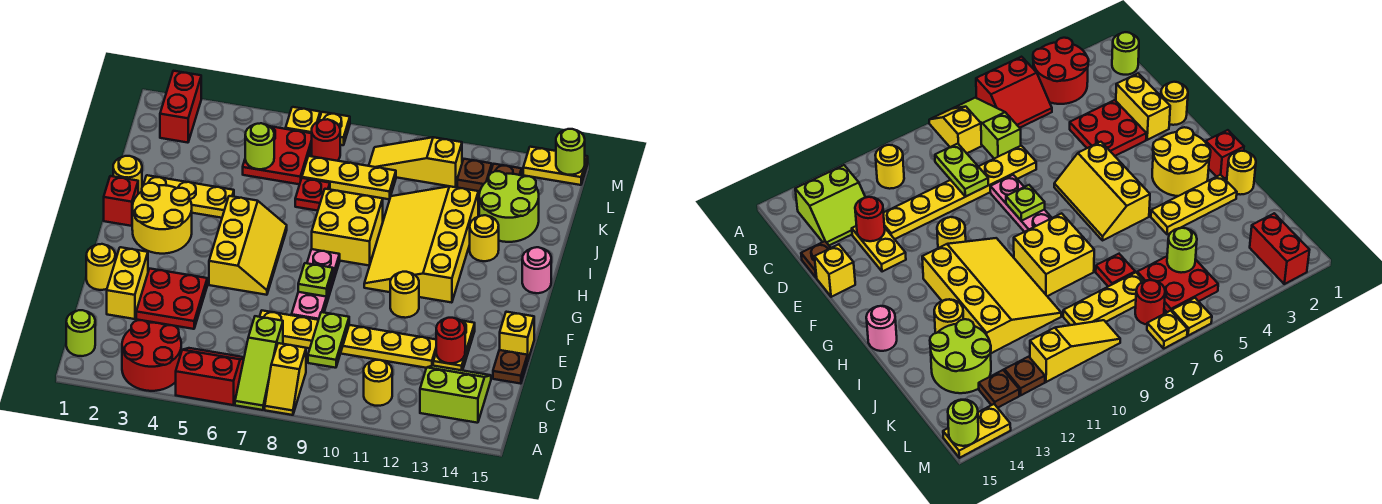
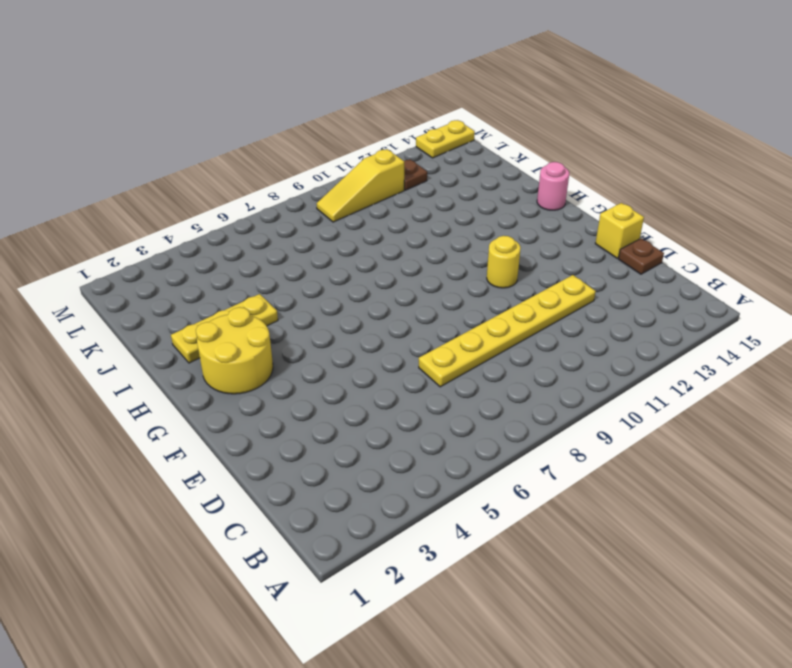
none -> red round brick A3:B4 level 1
none -> red slope A5:B6 level 1 top A
none -> lime slope A7:C7 level 1 top C
none -> yellow slope A8:B8 level 1 top B

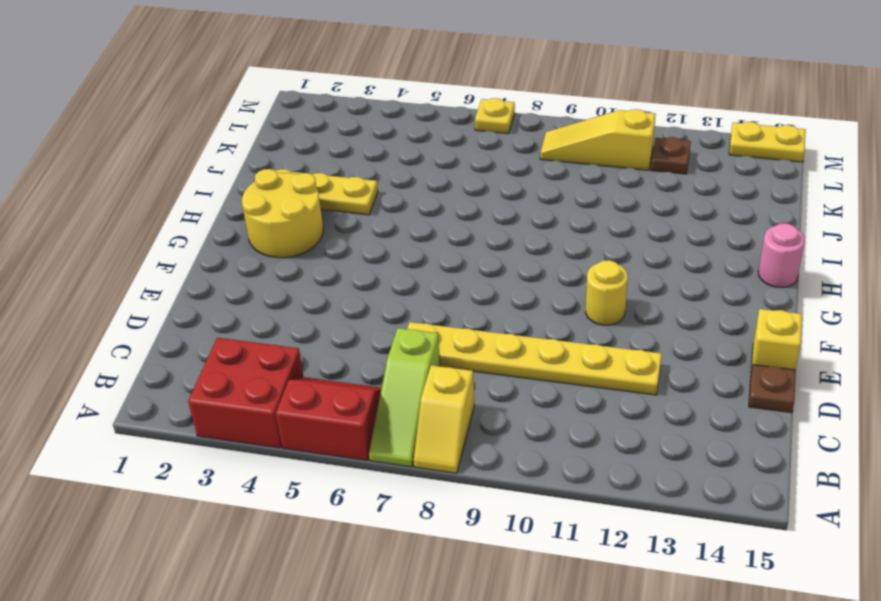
red brick A3:B4 level 1 -> red round brick A3:B4 level 1
none -> lime round brick B1 level 1
none -> yellow round brick B11 level 1
none -> lime slope B13:C14 level 1 top B
none -> yellow brick D2:E2 level 1

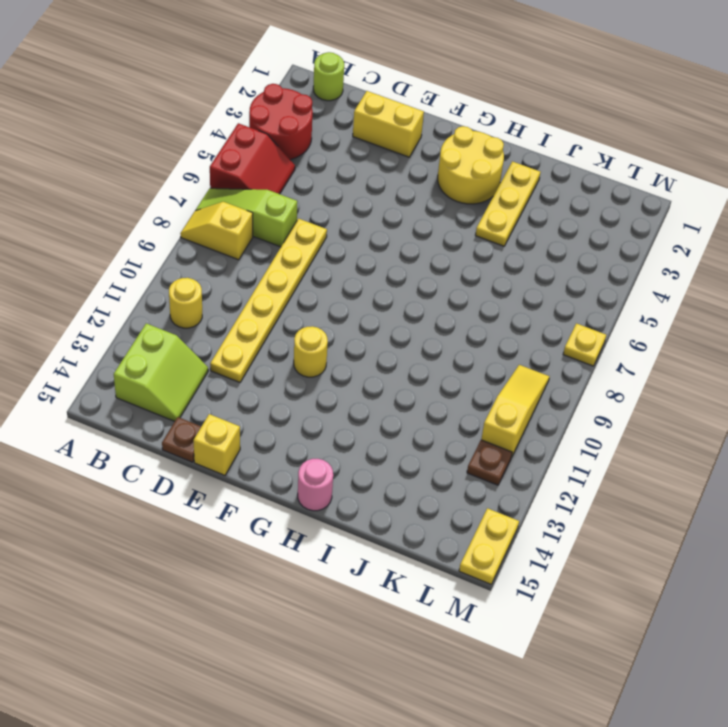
none -> red plate D3:E4 level 1
none -> yellow plate D13:E13 level 1
none -> yellow round brick E1 level 1
none -> pink plate E8:G8 level 1

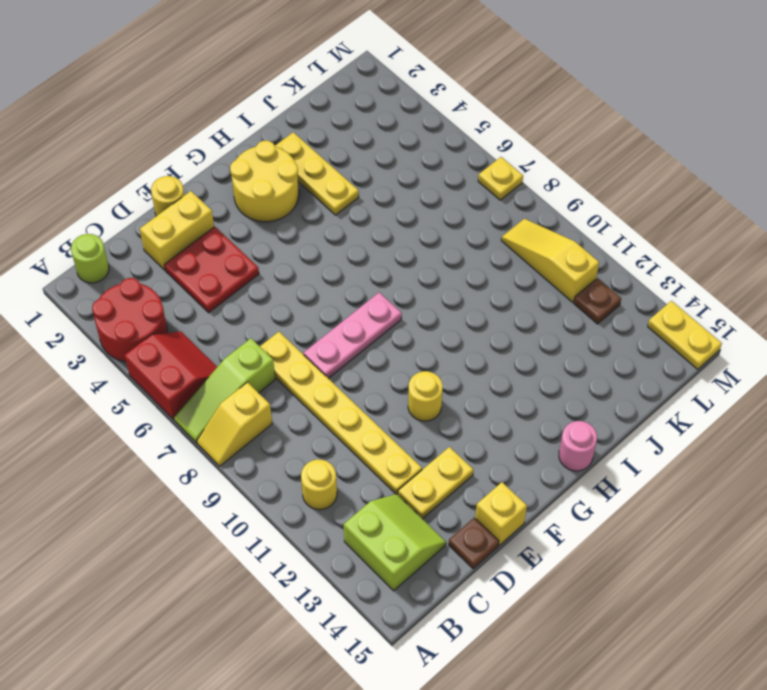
none -> yellow slope F5:H6 level 1 top 5
none -> yellow slope G10:J12 level 1 top 12
none -> red brick H1 level 1
none -> yellow brick H8:I9 level 1

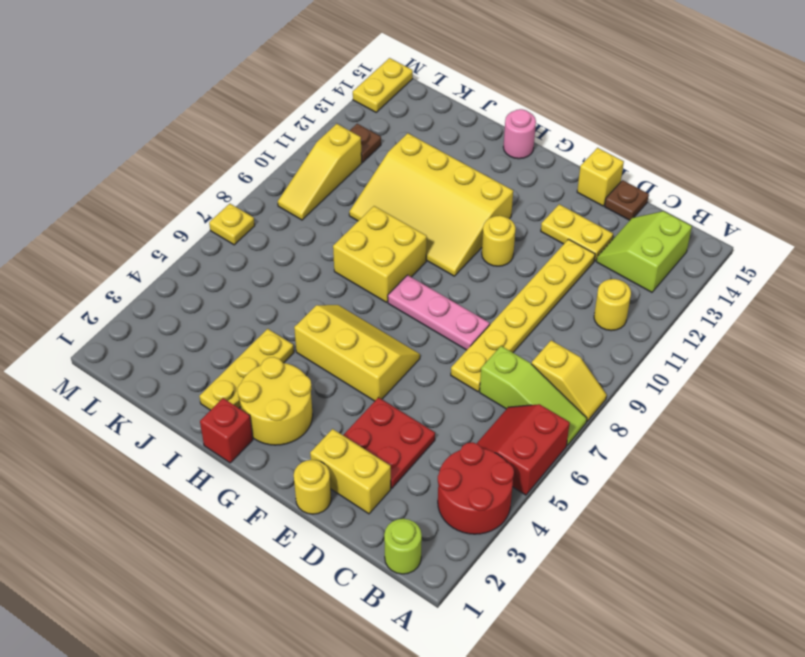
none -> yellow round brick I1 level 1
none -> yellow round brick I13 level 1
none -> red plate J7 level 1
none -> lime round brick J13:K14 level 1

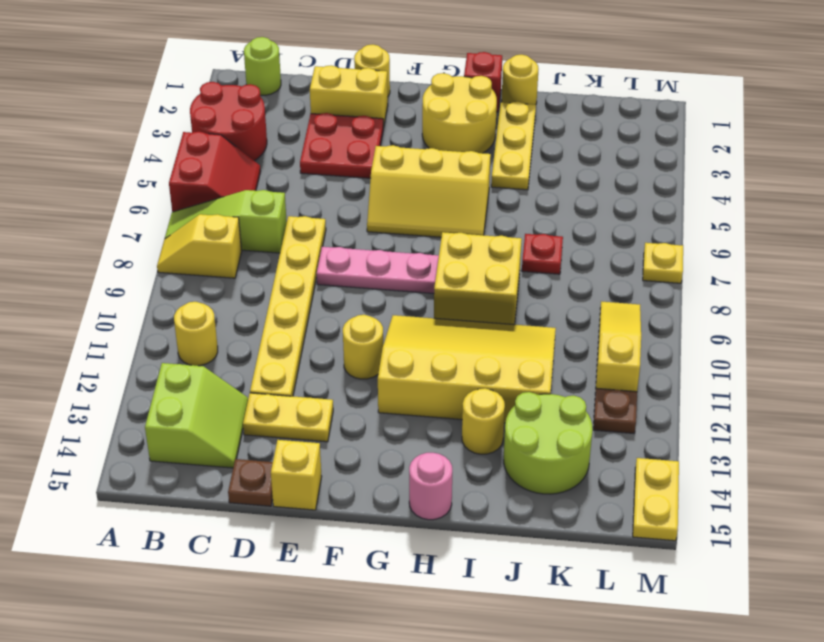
none -> red plate K5:L6 level 1
none -> yellow plate K7:K9 level 1
none -> red brick L2:M2 level 1
none -> red round brick L7 level 1

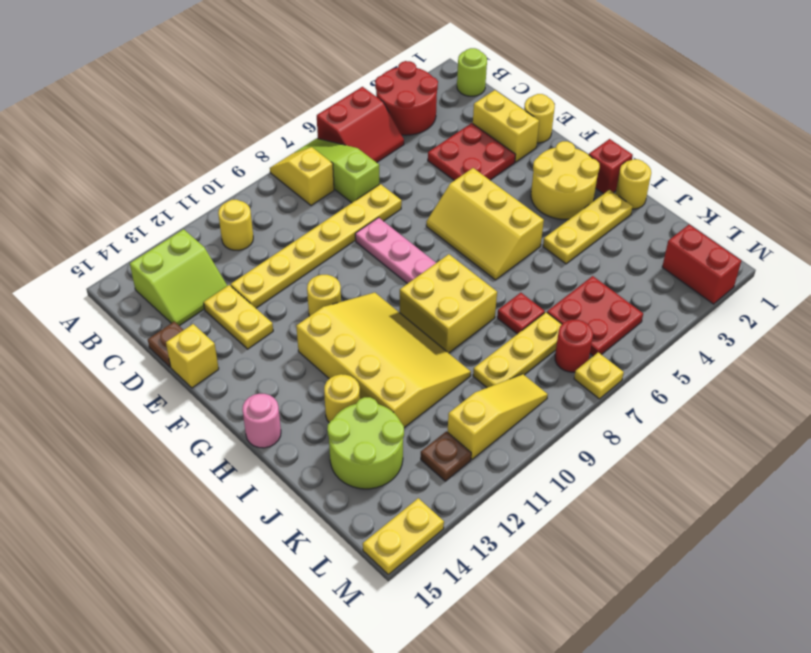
none -> brown plate L13 level 1
none -> yellow plate M6 level 1
none -> lime plate C9:D9 level 2
none -> red round brick D13 level 2

